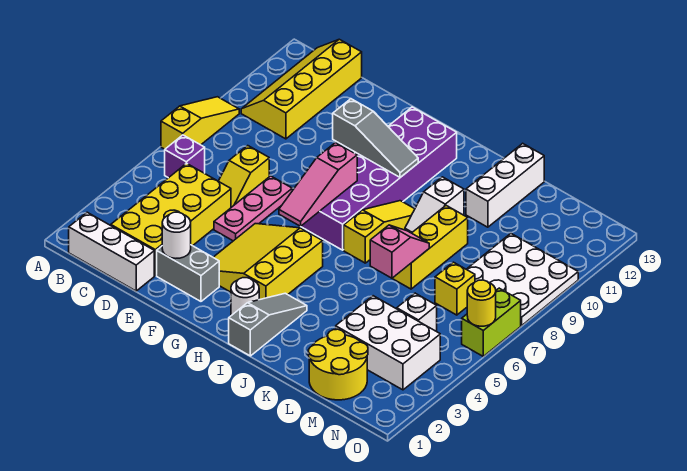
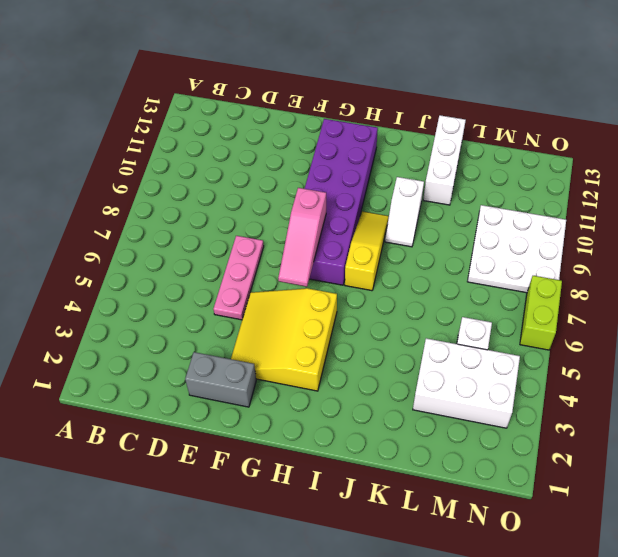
none -> yellow slope A7:A9 level 1 top 7
none -> white brick B1:D1 level 1
none -> purple brick B6 level 1

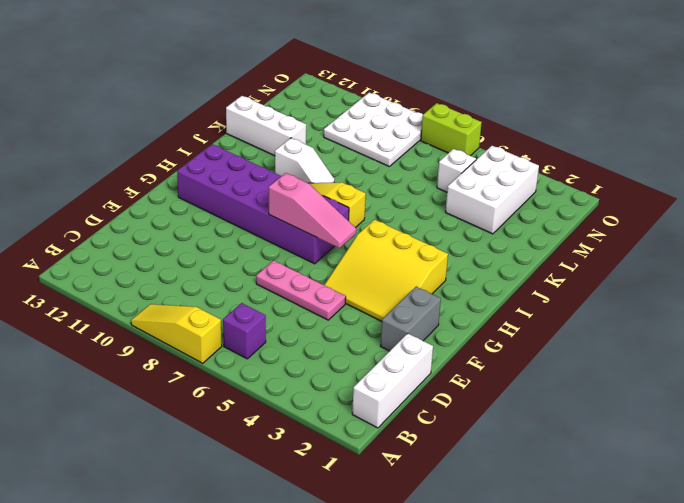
none -> yellow slope B10:C13 level 1 top C
none -> yellow brick C2:D5 level 1
none -> yellow slope D6:D7 level 1 top 7

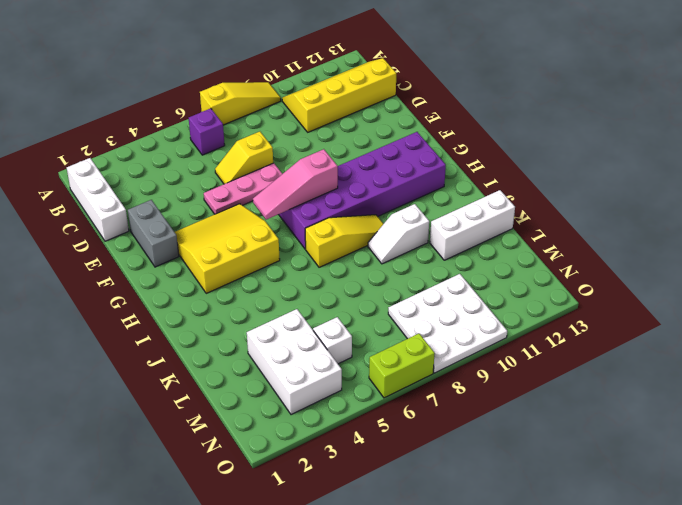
none -> yellow brick C2:D5 level 1
none -> white round brick H2 level 1
none -> grey slope I1:I3 level 1 top 1

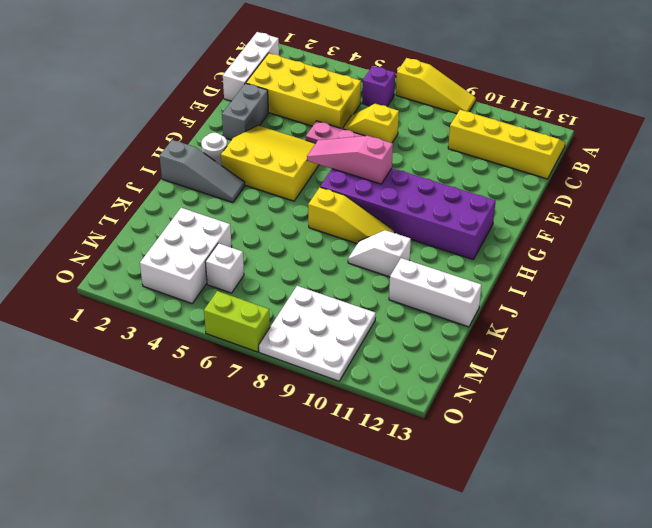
none -> yellow brick K7:K9 level 1
none -> yellow round brick L1:M2 level 1
none -> yellow brick M7 level 1

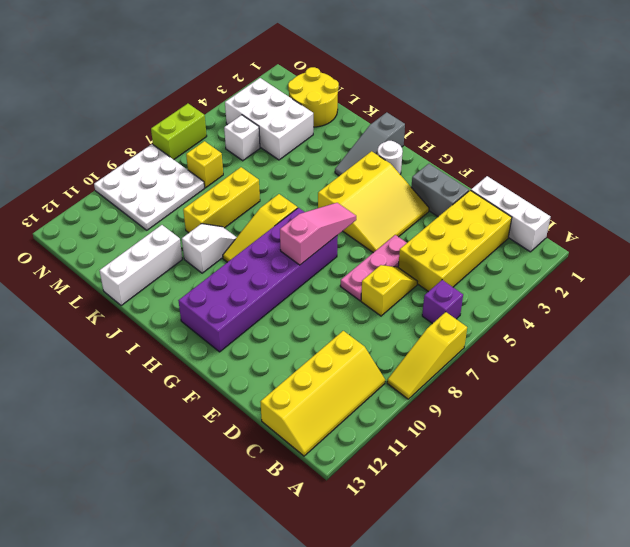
none -> white round brick E2 level 2
none -> grey slope F10:H10 level 2 top F
none -> pink slope K6:K7 level 2 top 6

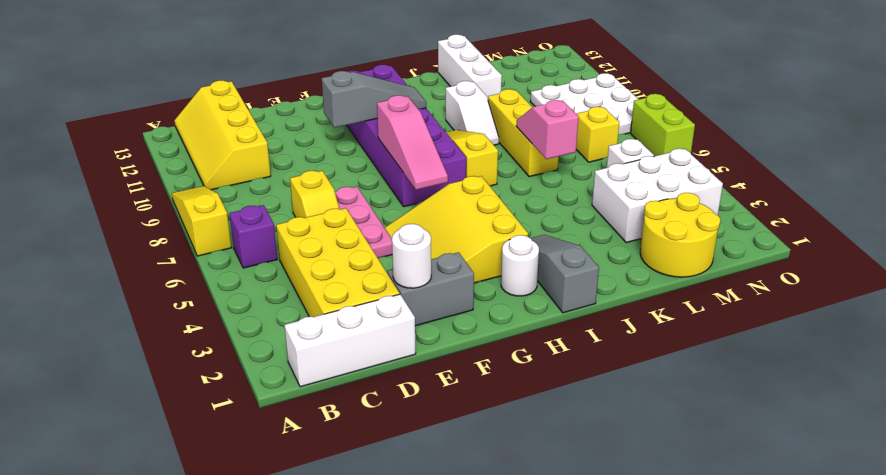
none -> yellow round brick O6 level 2

